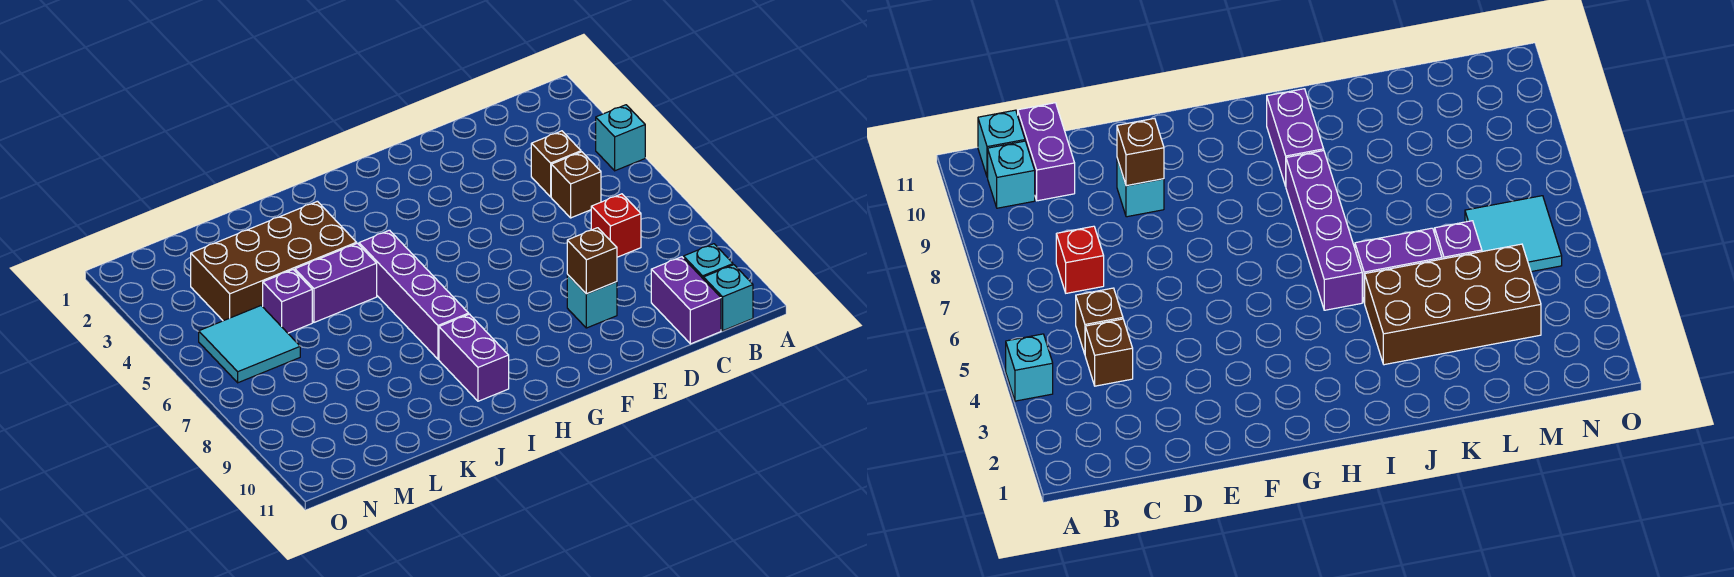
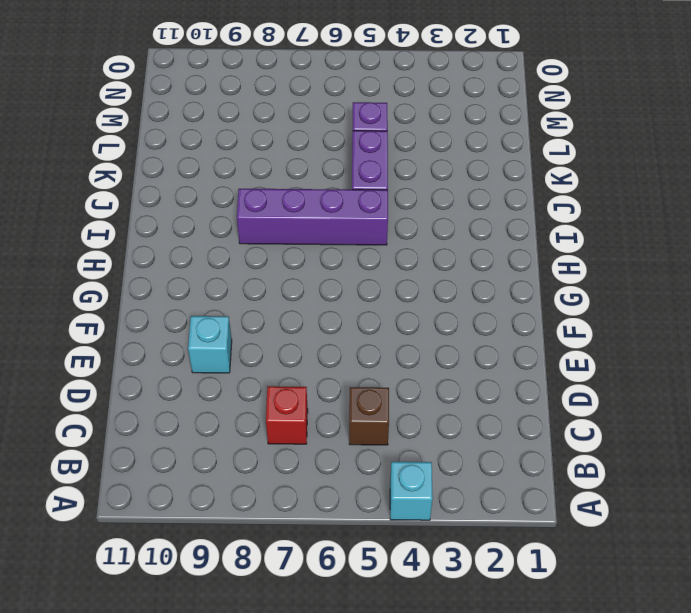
none -> cyan brick B10 level 1
none -> cyan brick B11 level 1
none -> brown brick C4 level 1

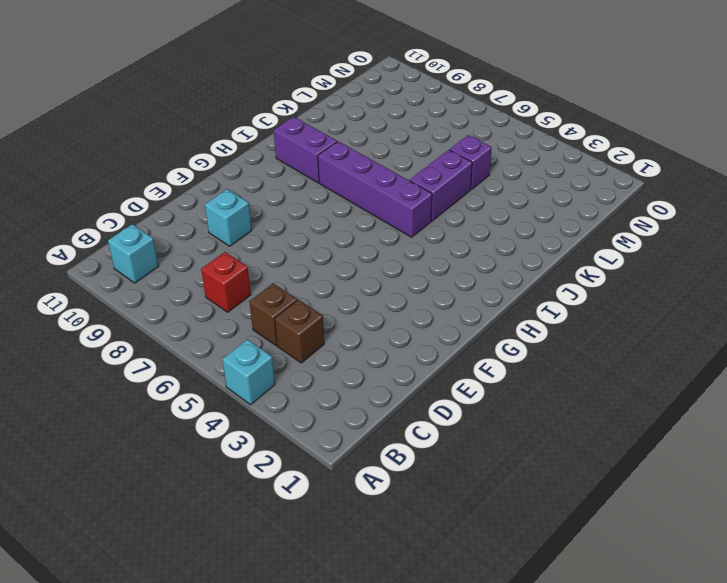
none -> cyan brick B11 level 1
none -> purple brick C10:C11 level 1
none -> brown brick J3:M4 level 1

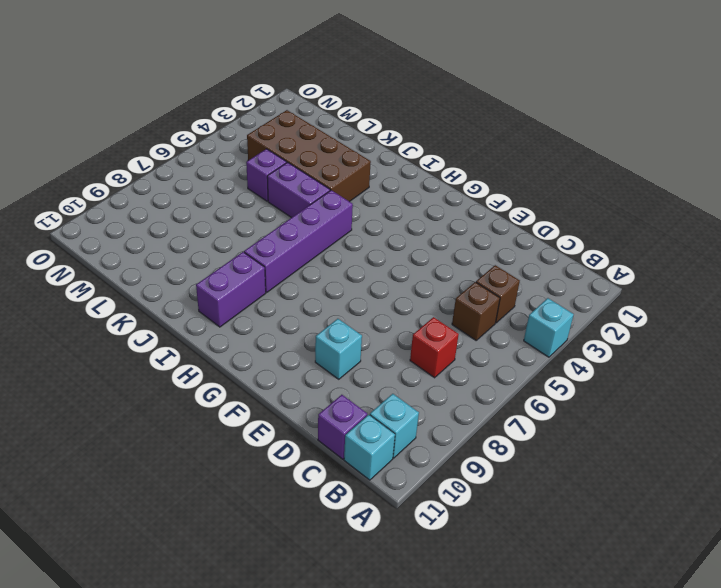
purple brick C11 level 1 -> purple brick C10:C11 level 1
none -> cyan tile M5:N6 level 1
none -> brown brick E9 level 2

